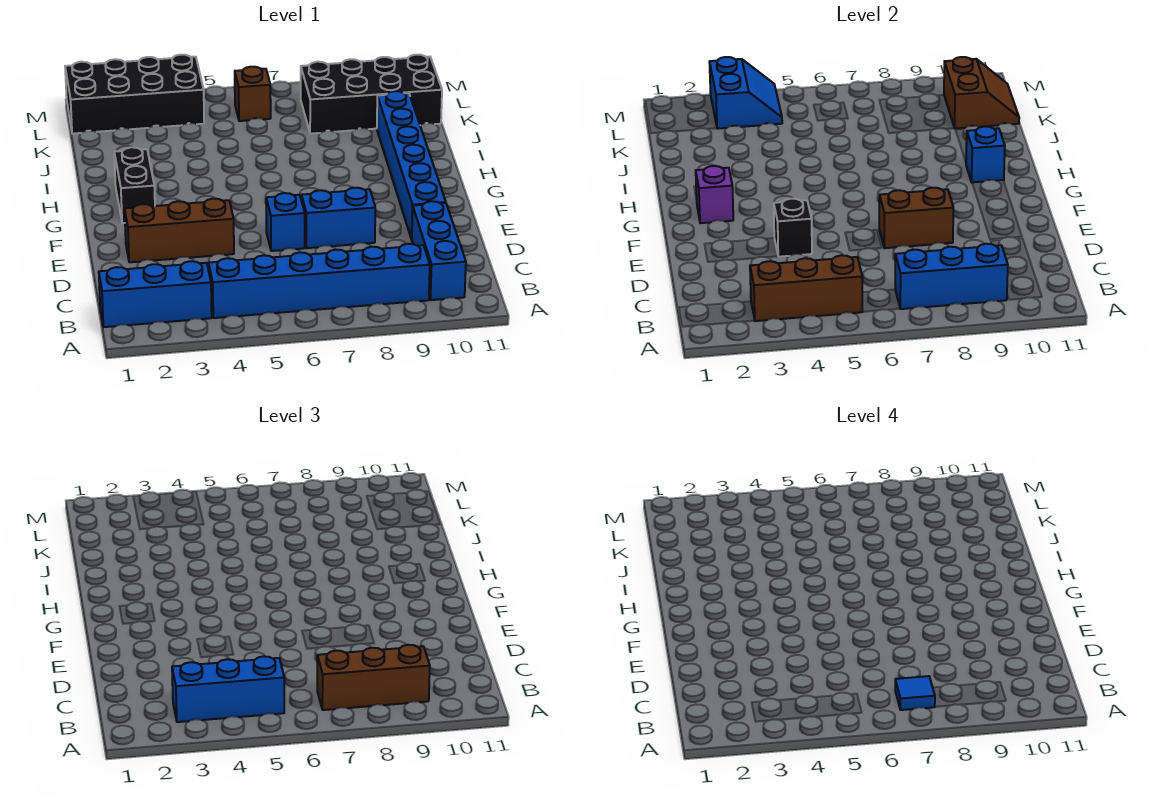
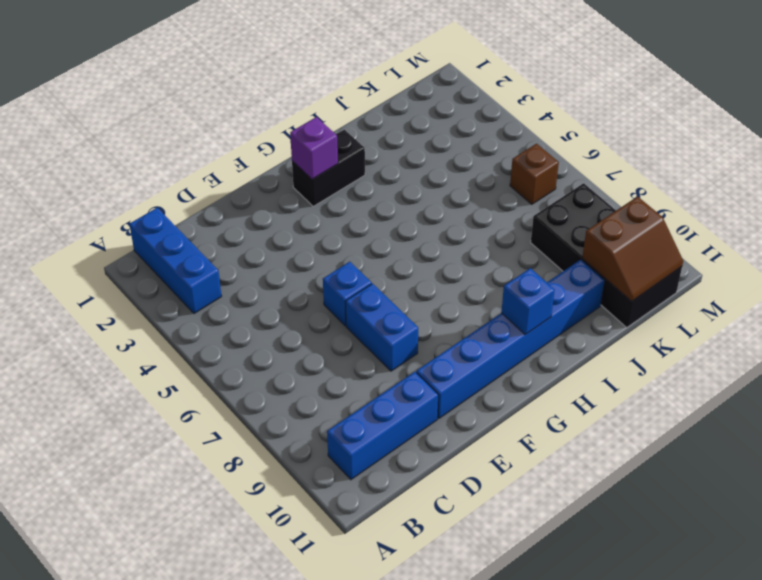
none -> blue brick B4:B9 level 1
none -> brown brick E2:E4 level 1
none -> black brick L1:M4 level 1

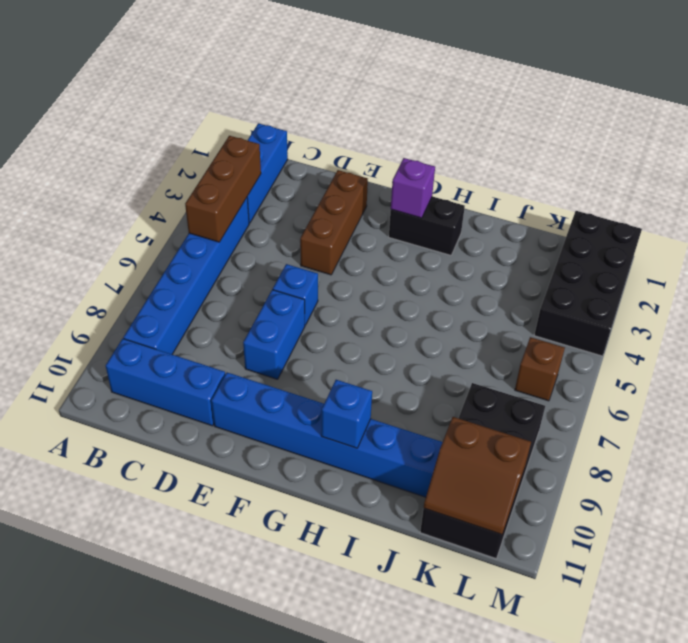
none -> blue brick B7:B9 level 2
none -> black brick E4 level 2
none -> brown brick E7:E8 level 2

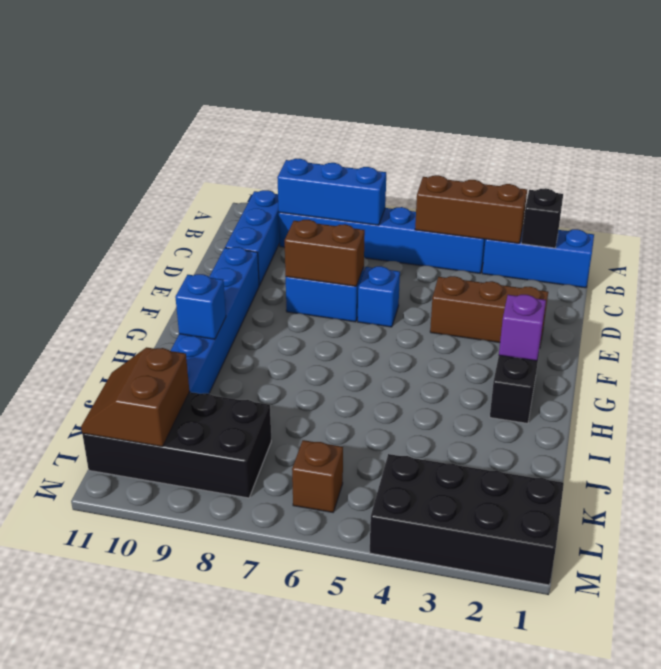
black brick B2 level 2 -> black brick E4 level 2
none -> blue slope L3:M4 level 2 top 3
none -> blue brick B3:B5 level 3
none -> brown brick B7:B9 level 3

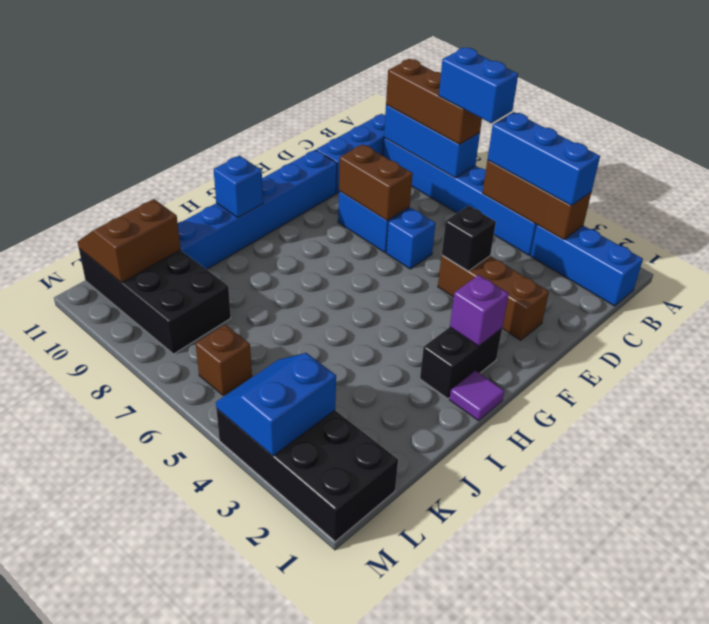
blue brick B6:B7 level 4 -> blue tile B7 level 4
purple tile H1 level 1 -> none

